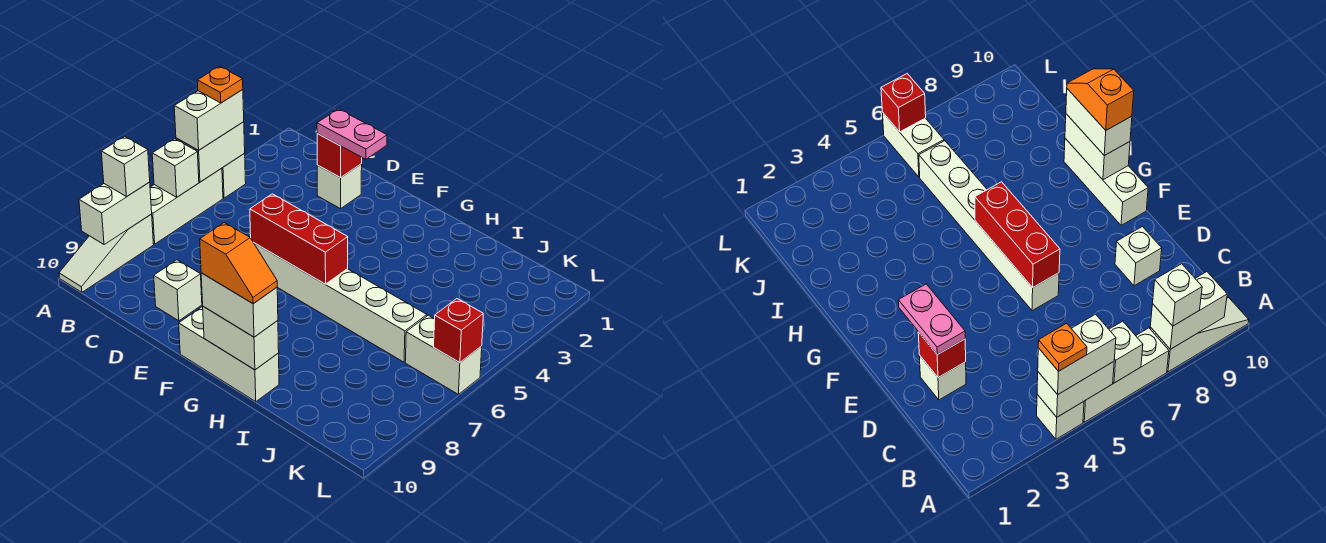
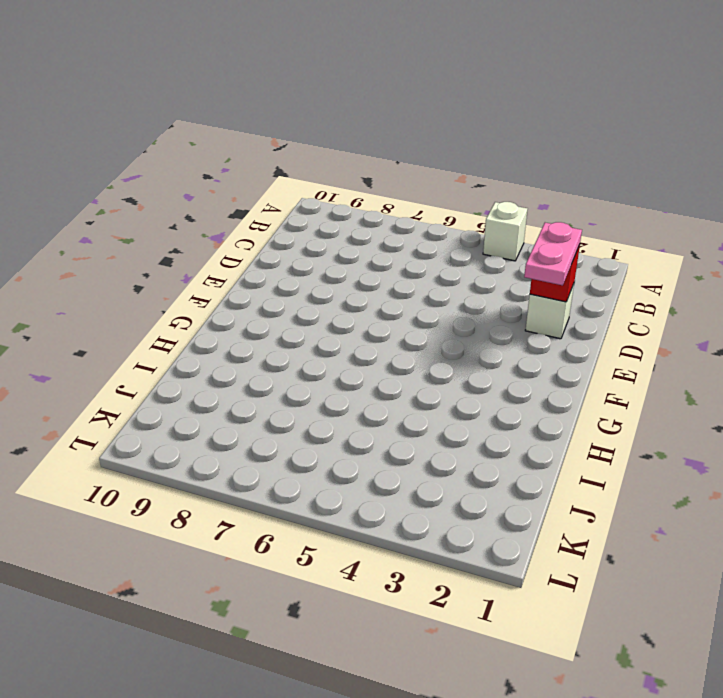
none -> white brick A5:A7 level 1
none -> white slope A8:A10 level 1 top 8
none -> white brick D9 level 1

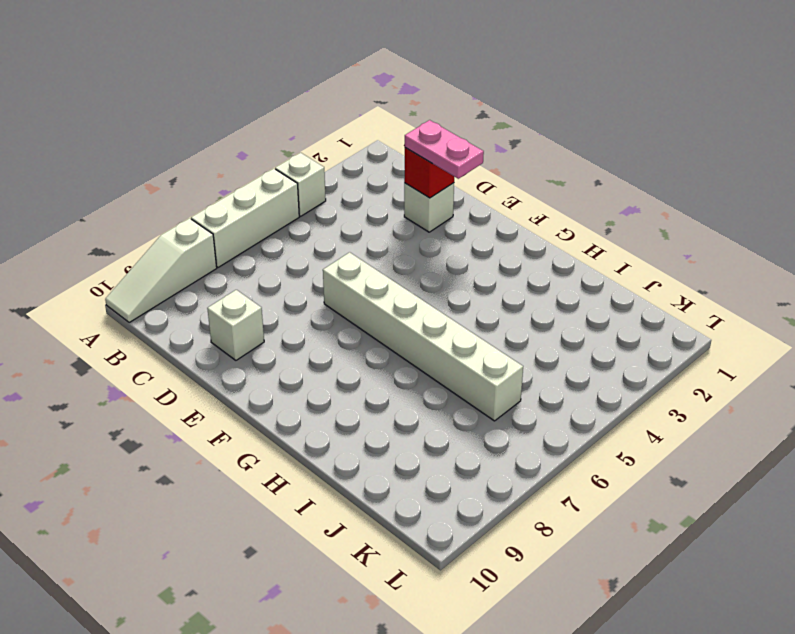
none -> white brick F10:H10 level 1
none -> white brick K6:L6 level 1
none -> white brick A4:A5 level 2

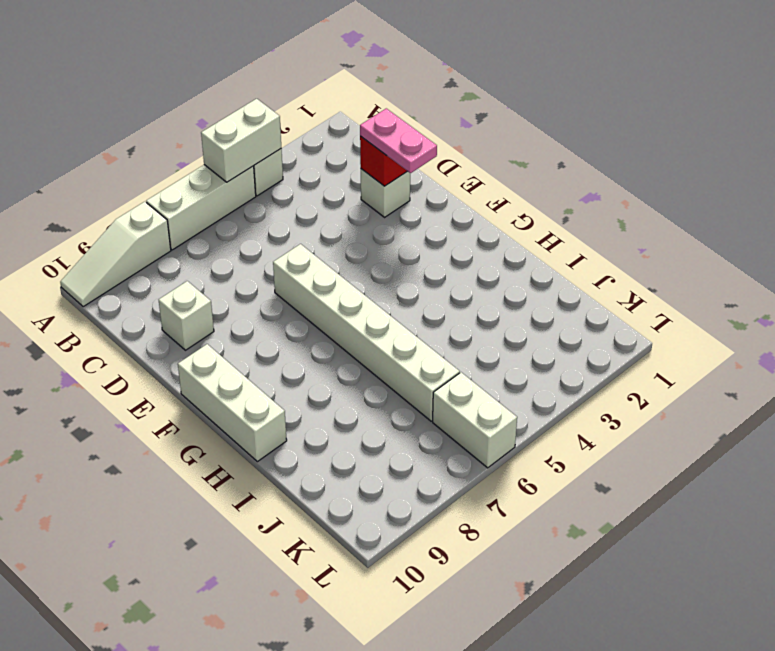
none -> white brick A6 level 2
none -> white brick A8:A9 level 2
none -> red brick E6:G6 level 2

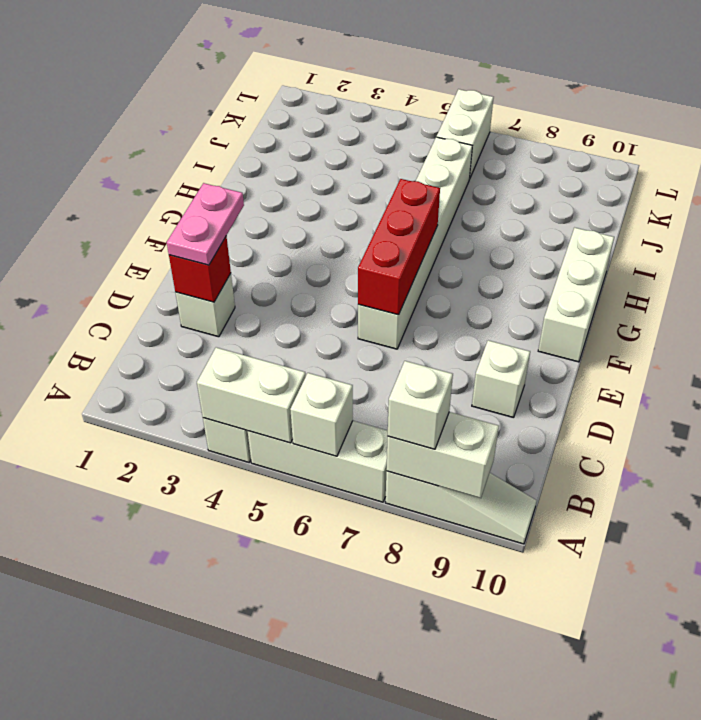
none -> white brick G10:H10 level 2
none -> red brick L6 level 2
none -> white brick A4:A5 level 3

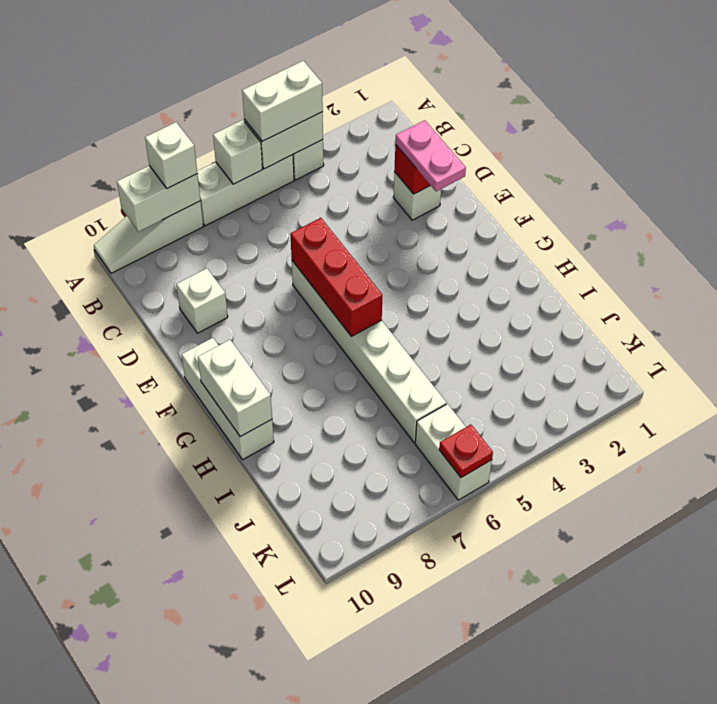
red plate L6 level 2 -> red brick L6 level 2
none -> white brick G10:H10 level 3
none -> orange plate A4 level 4
none -> orange slope G10:H10 level 4 top G

